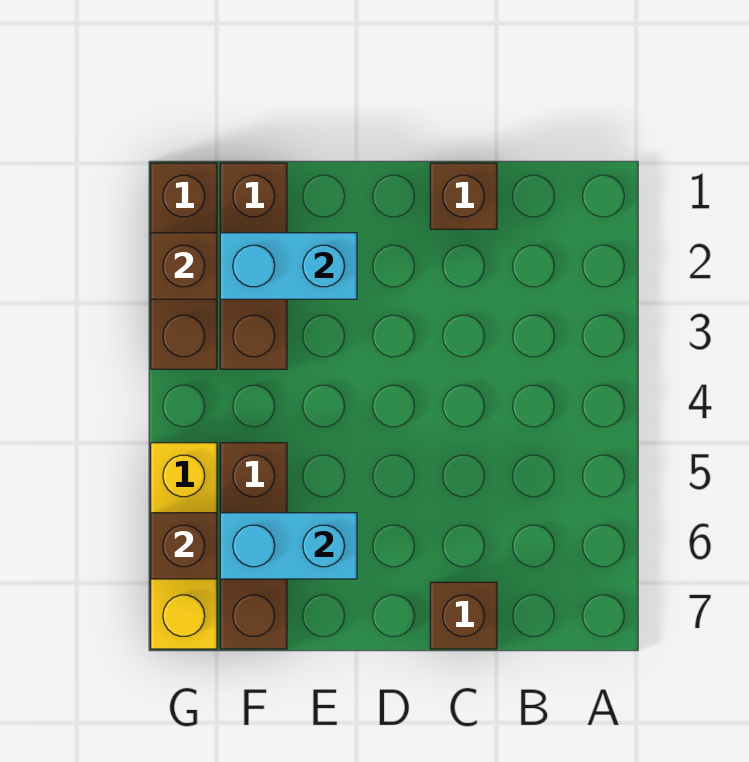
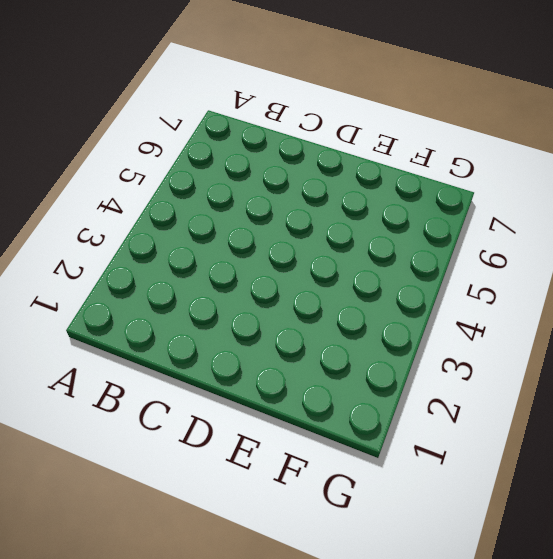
none -> brown brick C1 level 1
none -> brown brick C7 level 1

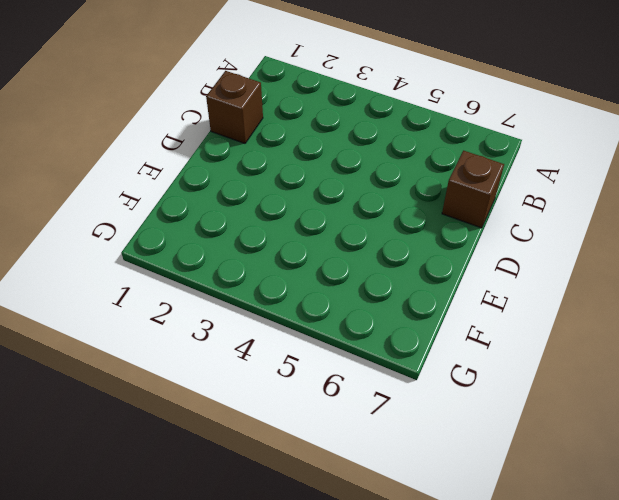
none -> brown brick F1:F3 level 1
none -> brown brick F5:F7 level 1

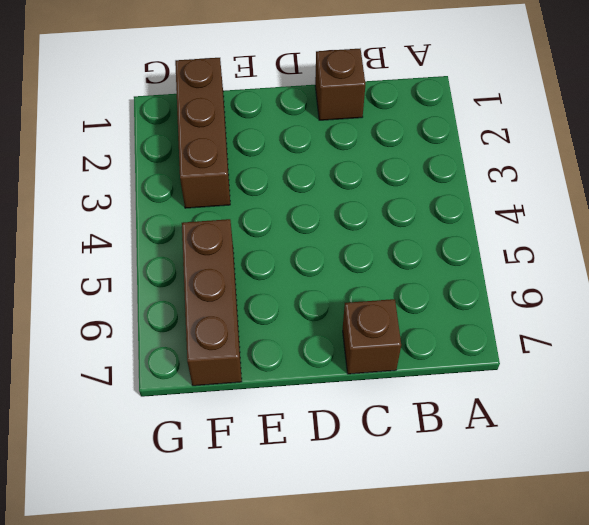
none -> brown brick G1:G3 level 1
none -> yellow brick G5:G7 level 1

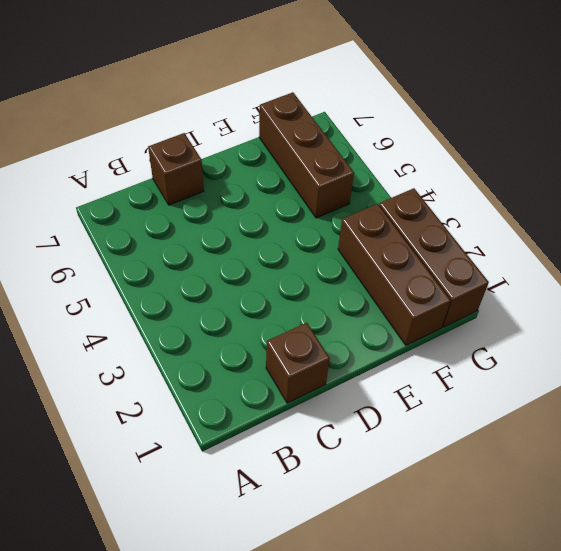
none -> yellow brick G5:G7 level 1
none -> cyan brick E2:F2 level 2

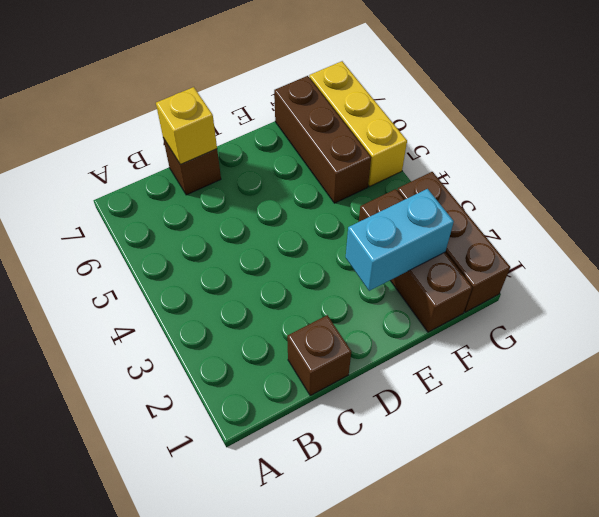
yellow brick C7 level 2 -> none
none -> cyan brick E6:F6 level 2
none -> brown brick G2 level 2

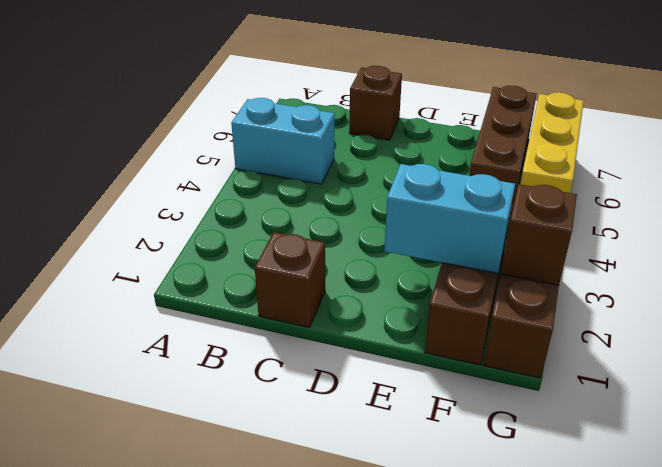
cyan brick A5:B5 level 1 -> cyan brick E6:F6 level 2
none -> brown brick G6 level 2

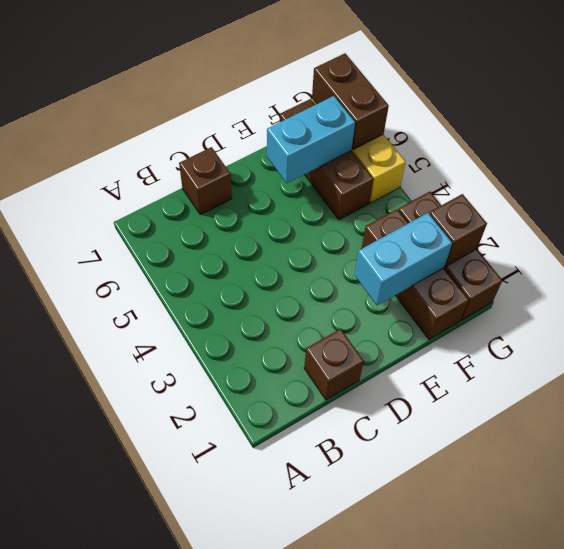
brown brick G6:G7 level 2 -> brown brick G6 level 2

